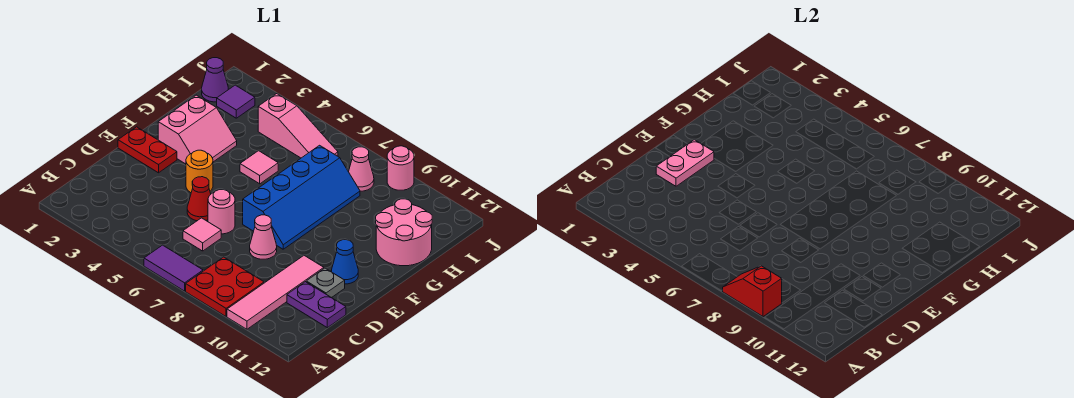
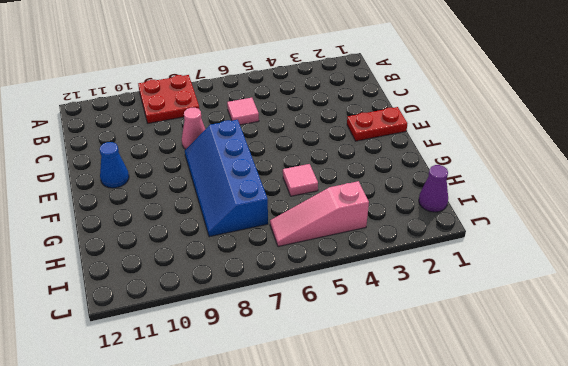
none -> purple tile A6:A7 level 1
none -> pink tile A10:D10 level 1
none -> purple plate C11:C12 level 1

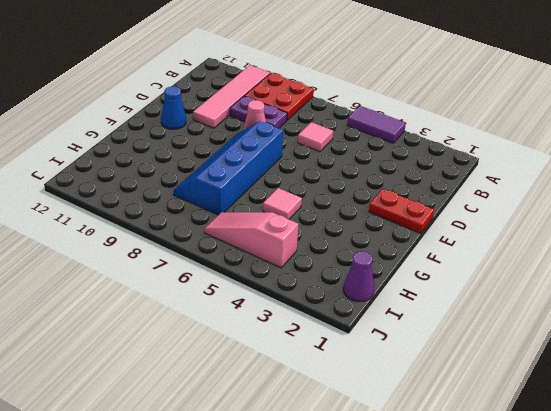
purple tile A4:A5 level 1 -> purple tile A6:A7 level 1
purple plate C8:C9 level 1 -> purple plate C11:C12 level 1
none -> red cone D5 level 1
none -> pink round brick D6 level 1
none -> grey plate D11 level 1

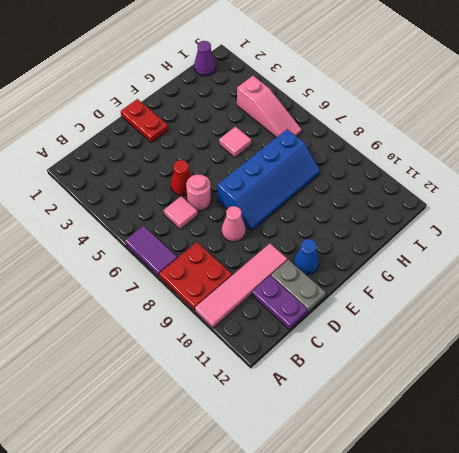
grey plate D11:D12 level 1 -> grey plate D11 level 1
none -> orange round brick E4 level 1
none -> pink slope F2:G3 level 1 top 2
none -> pink round brick G11:H12 level 1

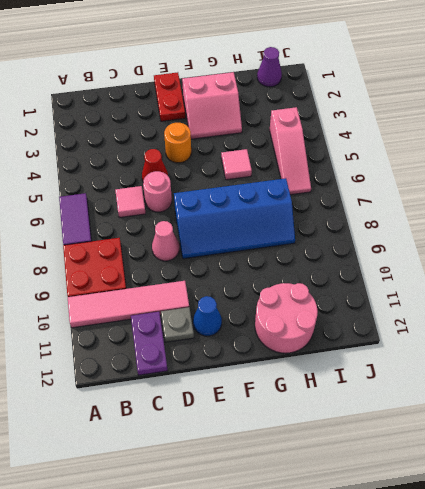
none -> purple tile I2 level 1
none -> pink cone I8 level 1
none -> pink round brick J9 level 1

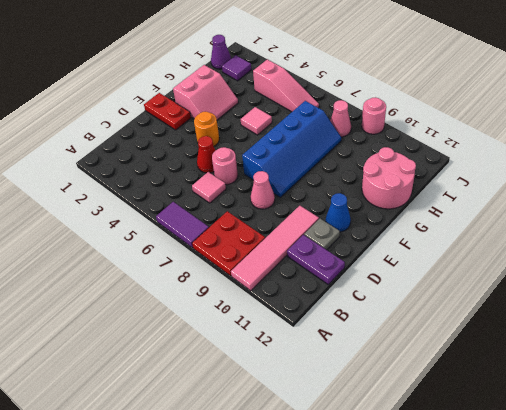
none -> red slope A8:A9 level 2 top 9
none -> pink plate D2:E2 level 2

